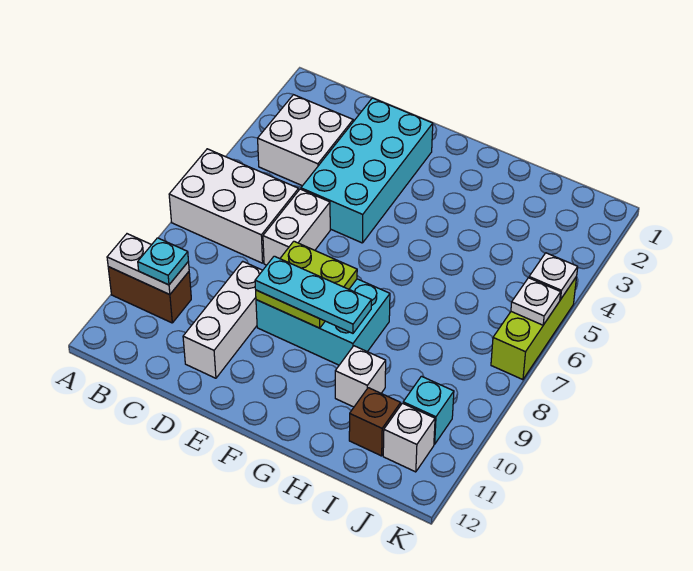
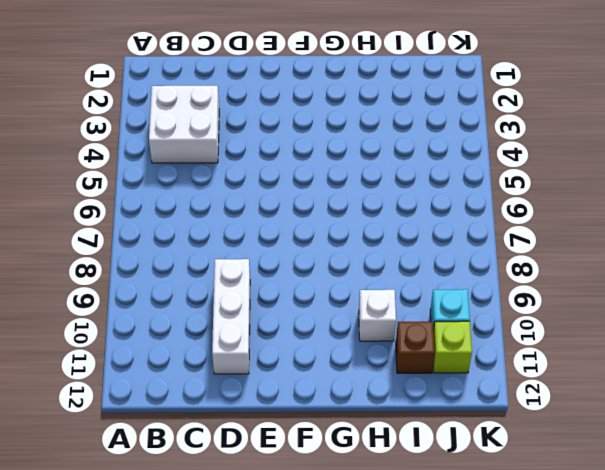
lime brick J11 level 1 -> white brick J11 level 1
none -> white brick A6:C7 level 1
none -> brown brick A10:B10 level 1
none -> cyan brick D2:E5 level 1

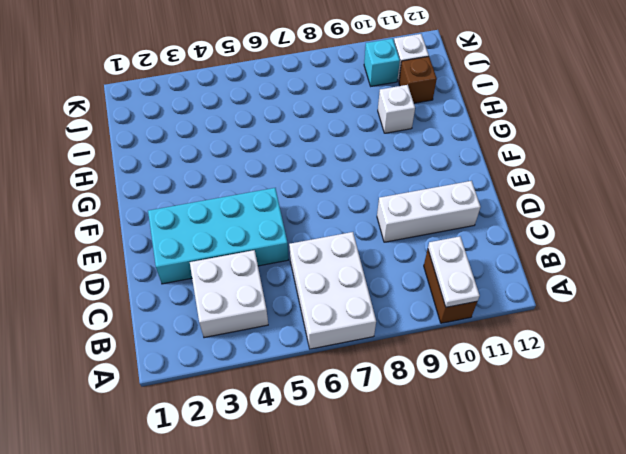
none -> white brick D6:D7 level 1
none -> cyan brick E8:G9 level 1
none -> lime brick K5:K7 level 1

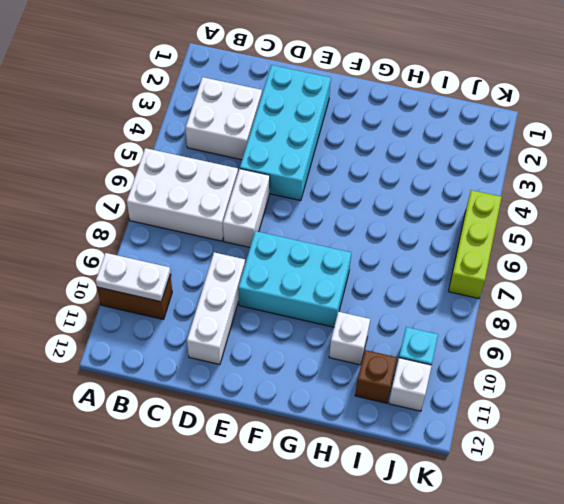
none -> lime plate E8:F9 level 2
none -> white plate K5 level 2
none -> white plate K6 level 2

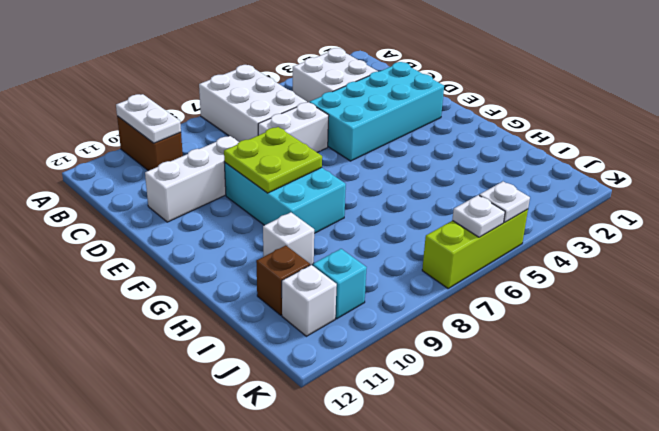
none -> cyan plate B10 level 3
none -> cyan plate E9:G9 level 3

